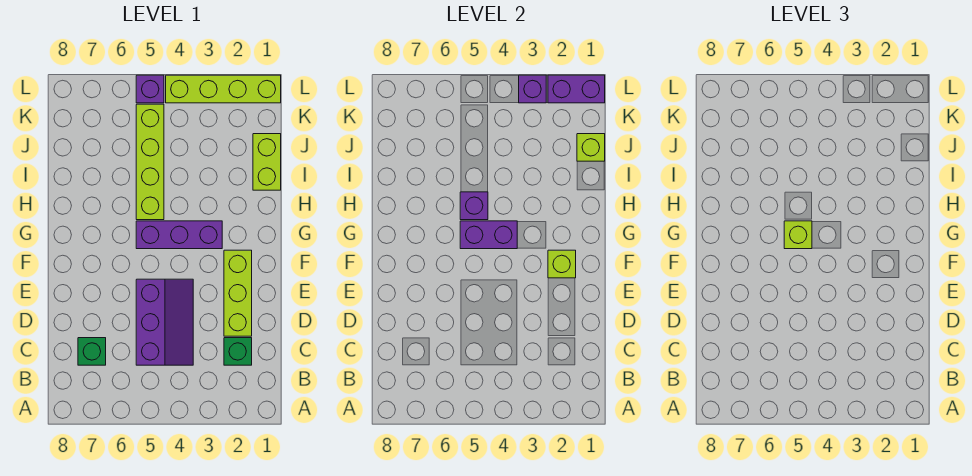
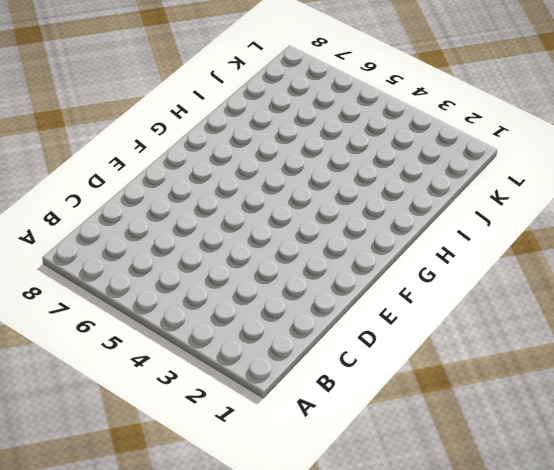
none -> green brick C2 level 1
none -> purple slope C4:E5 level 1 top 5
none -> green brick C7 level 1

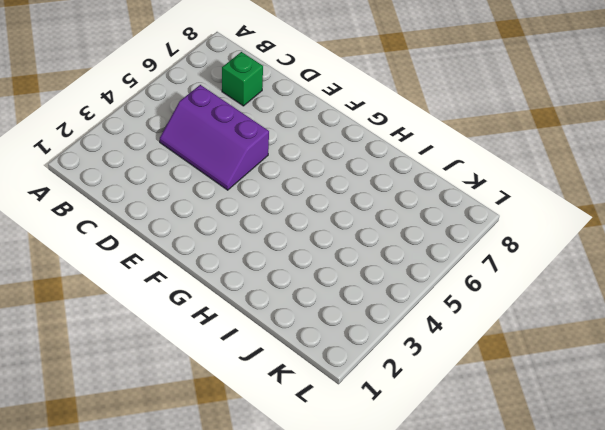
none -> green brick C2 level 1
none -> lime brick D2:F2 level 1
none -> purple brick G3:G5 level 1

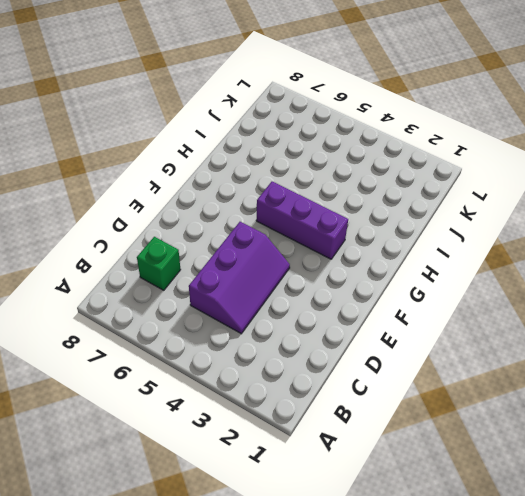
none -> green brick C2 level 1
none -> lime brick D2:F2 level 1
none -> lime brick H5:K5 level 1

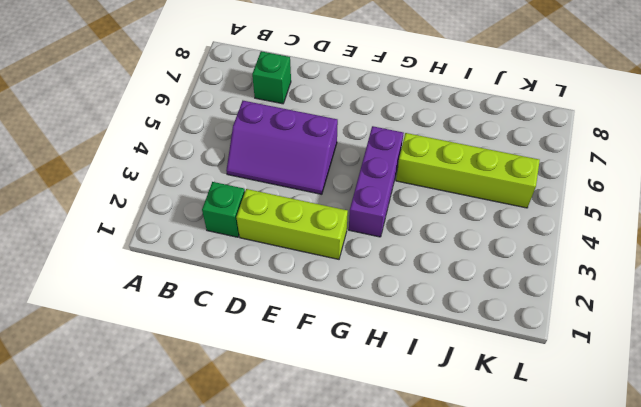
none -> lime brick I1:J1 level 1
none -> lime brick L1:L4 level 1
none -> purple brick L5 level 1

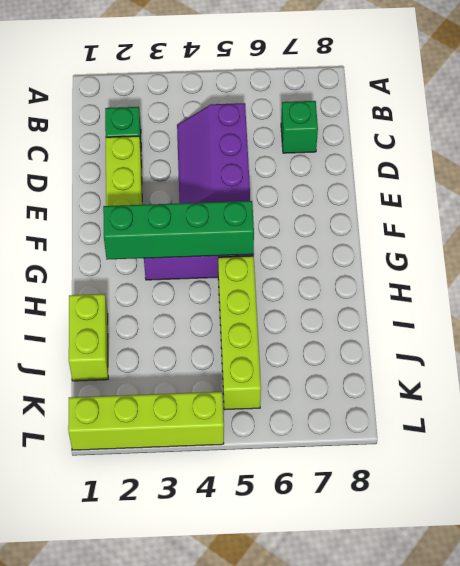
green brick G2:G5 level 2 -> purple brick G4:G5 level 2
none -> purple brick L5 level 1
none -> lime brick F2 level 2
none -> purple brick H5 level 2

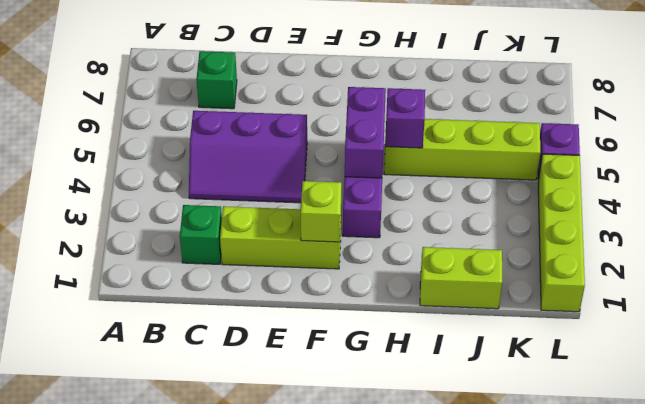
none -> lime brick J1 level 2
none -> purple brick L1:L2 level 2
none -> purple brick L3 level 2

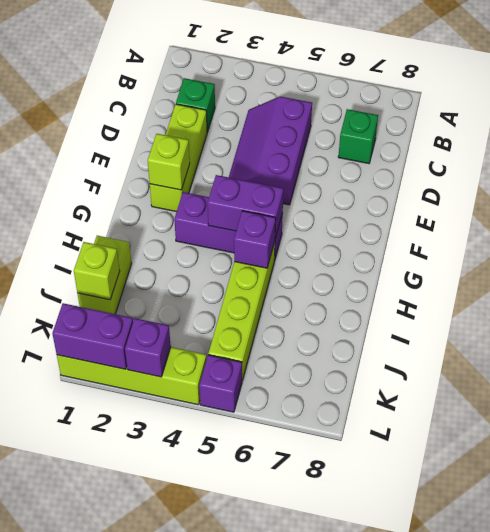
none -> lime brick G5 level 3

